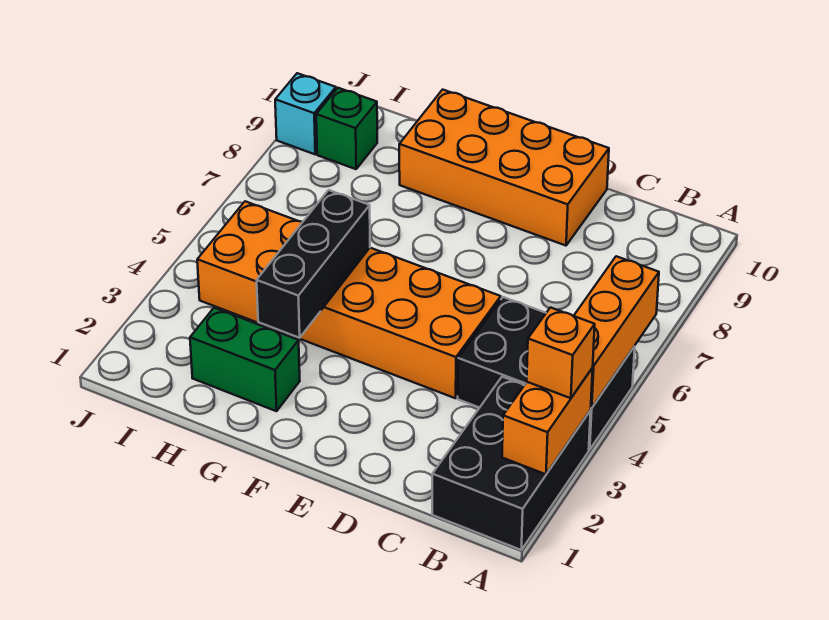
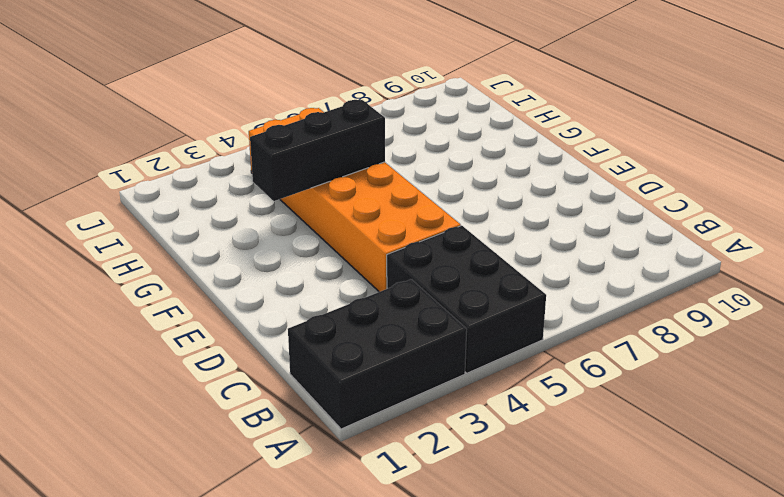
none -> orange brick D9:G10 level 1
none -> green brick G2:H2 level 1

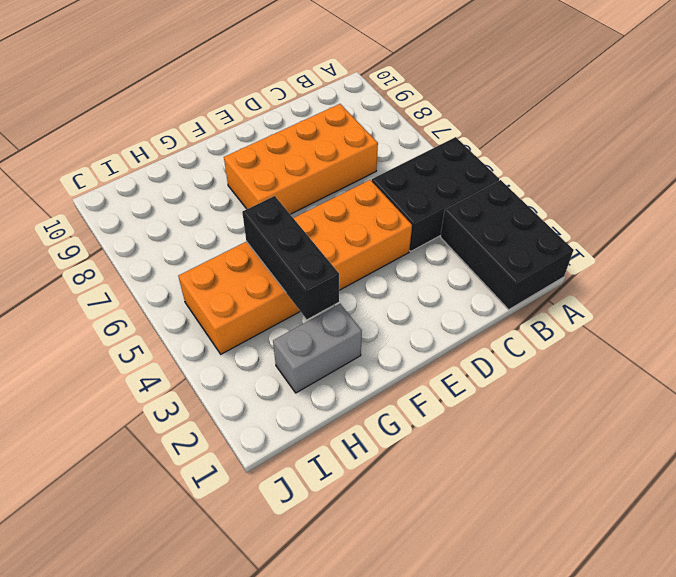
orange brick C7:F8 level 1 -> orange brick D9:G10 level 1
grey brick G2:H2 level 1 -> green brick G2:H2 level 1
none -> green brick I9 level 1
none -> cyan brick J9 level 1

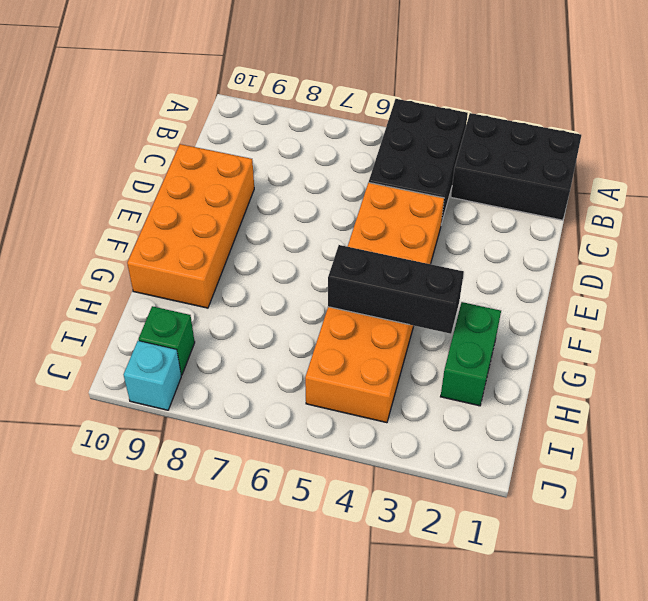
none -> orange brick A2:A3 level 2
none -> orange brick A4:A6 level 2

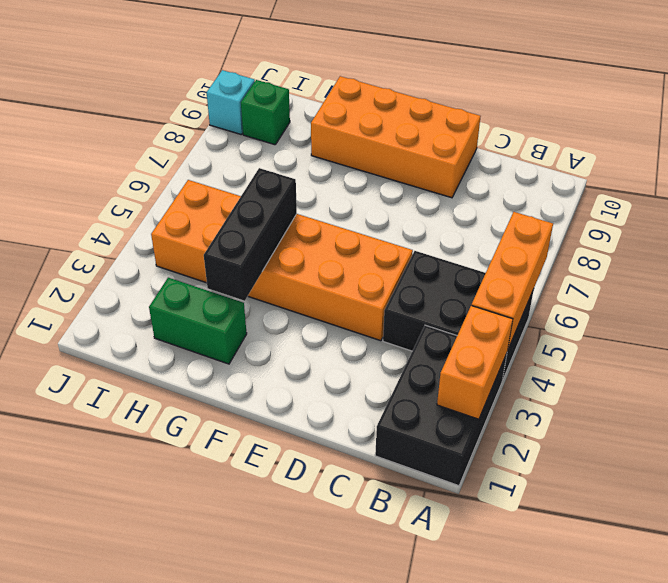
none -> orange brick A3 level 3

